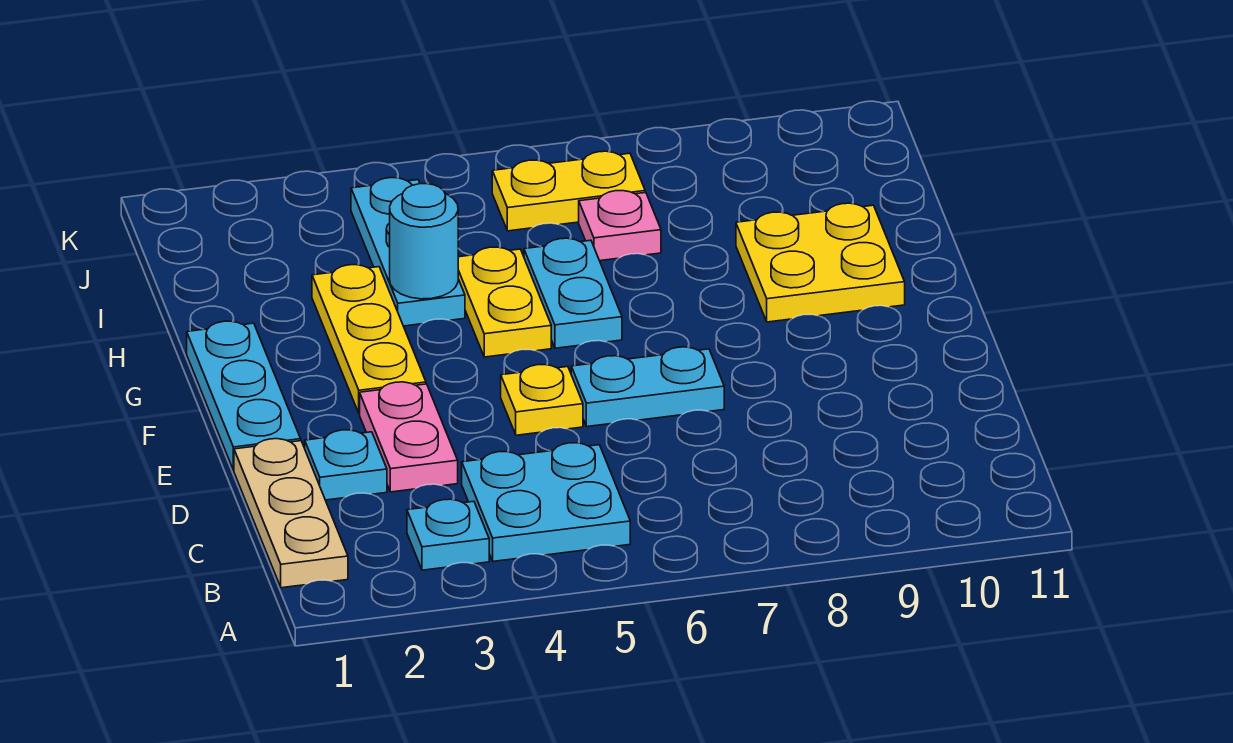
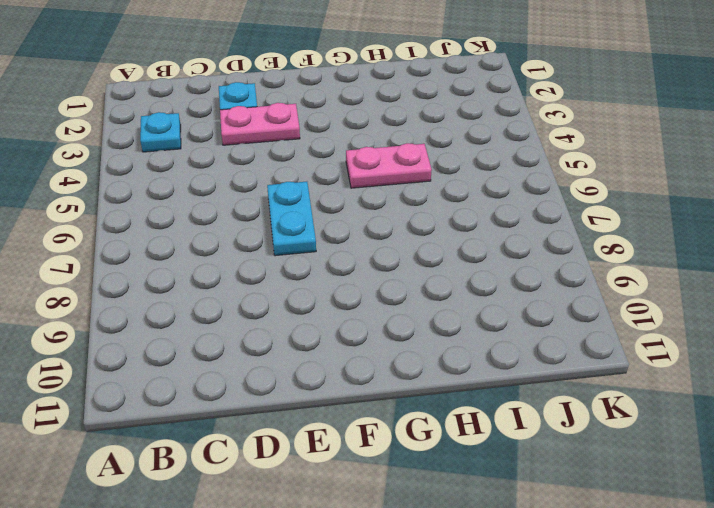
pink plate G5:H5 level 1 -> yellow plate G5:H5 level 1
none -> tan plate B1:D1 level 1
none -> cyan plate B4:C5 level 1
none -> cyan plate E1:G1 level 1

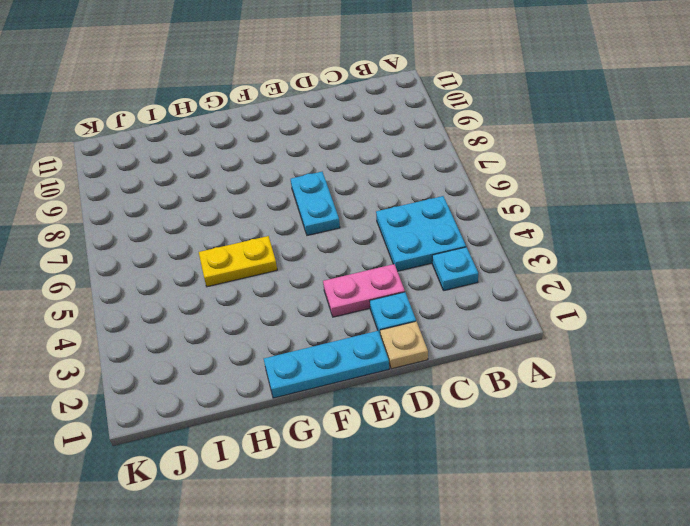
tan plate D1 level 1 -> tan plate B1:D1 level 1
none -> yellow plate E5 level 1
none -> yellow plate F3:H3 level 1
none -> cyan plate G6:H6 level 1

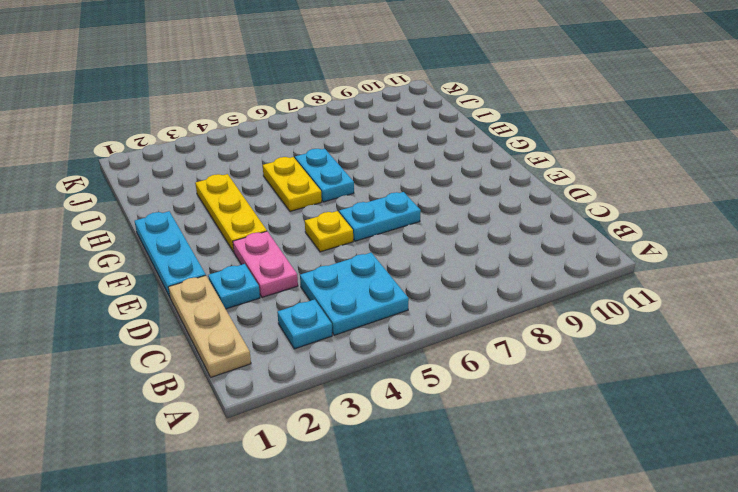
none -> yellow plate G9:H10 level 1
none -> cyan plate H4:J4 level 1
none -> pink plate I7 level 1

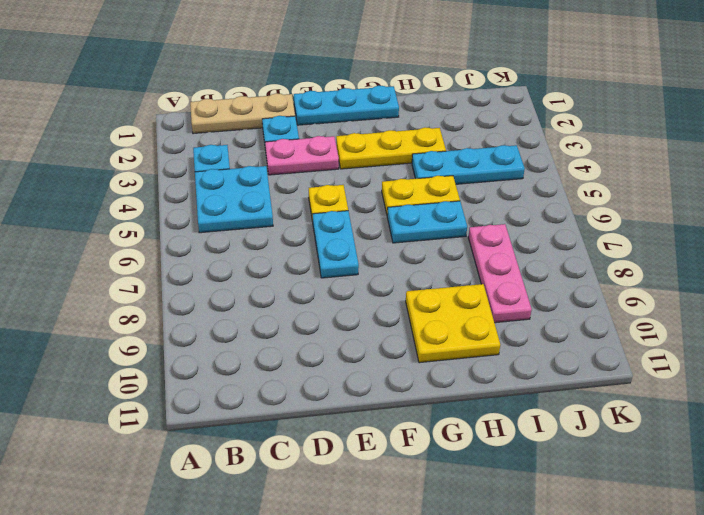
pink plate I7:I9 level 1 -> pink plate I7 level 1
none -> yellow plate J6:J7 level 1
none -> cyan round brick H4 level 2

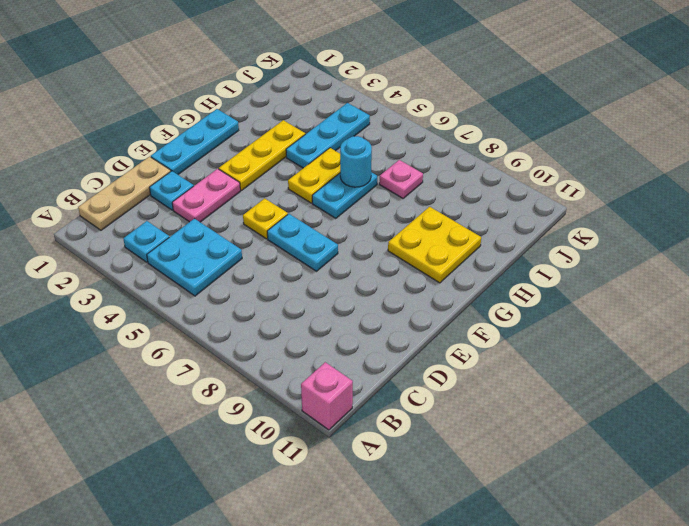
pink brick A11 level 1 -> none
cyan round brick H6 level 2 -> cyan round brick H4 level 2
none -> yellow plate J6:J7 level 1

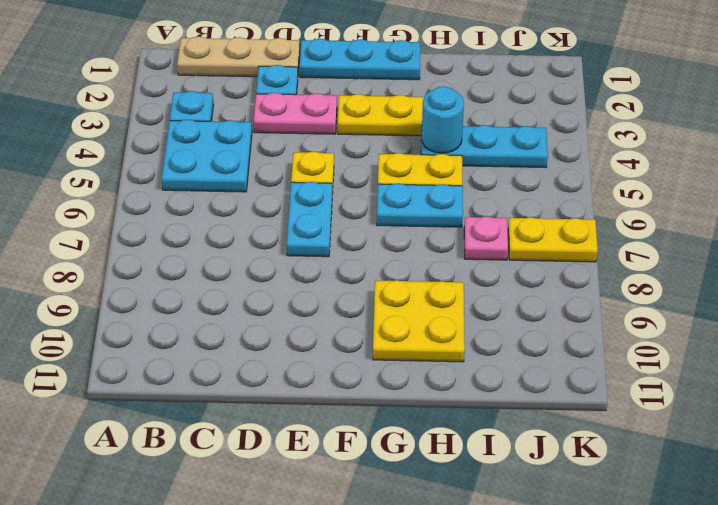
yellow plate J7:K7 level 1 -> yellow plate J6:J7 level 1

